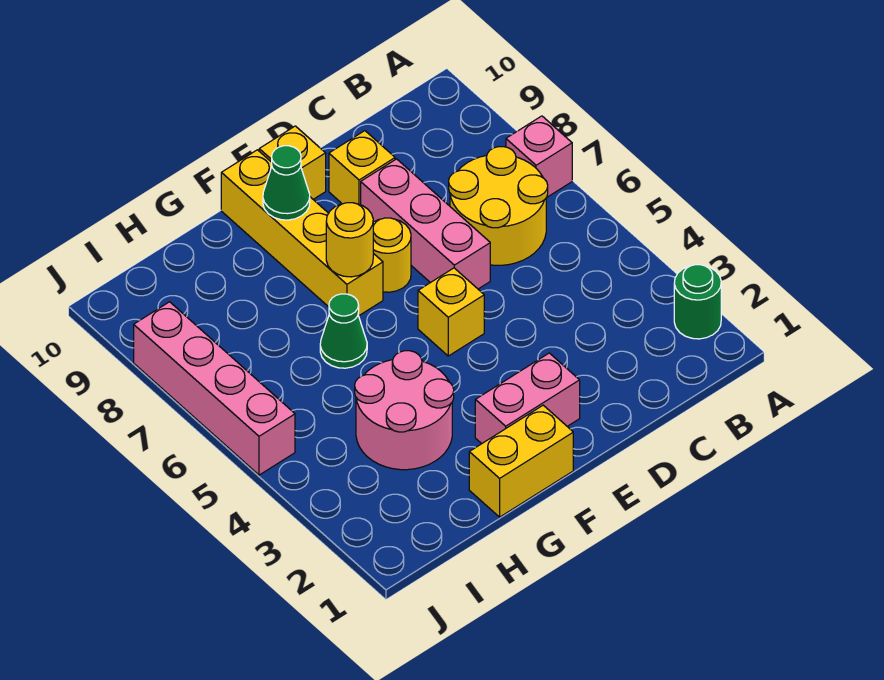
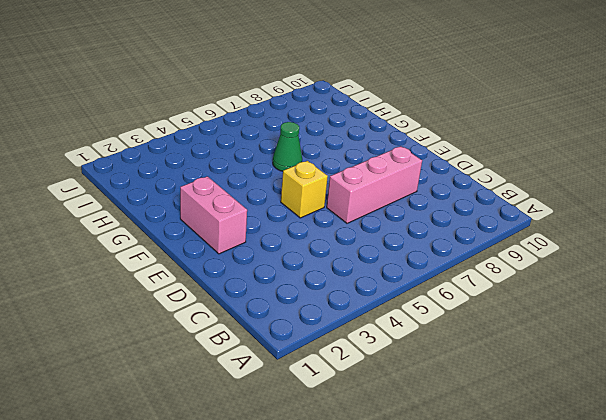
none -> green round brick A2 level 1
none -> pink brick A7 level 1
none -> yellow round brick B6:C7 level 1

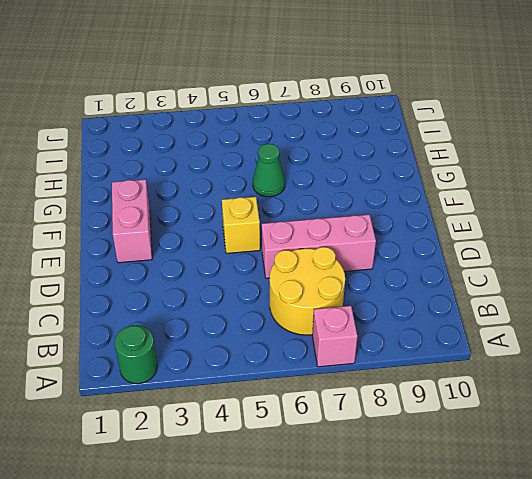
none -> yellow brick D9 level 1
none -> yellow round brick E7 level 1
none -> yellow brick E10 level 1

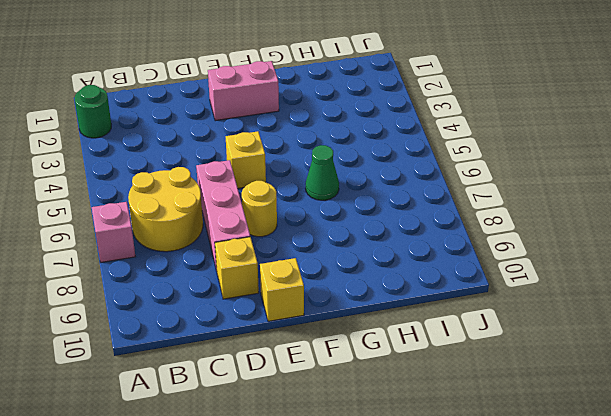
none -> yellow brick F1:G1 level 1
none -> yellow brick F7:F10 level 1
none -> pink round brick G3:H4 level 1

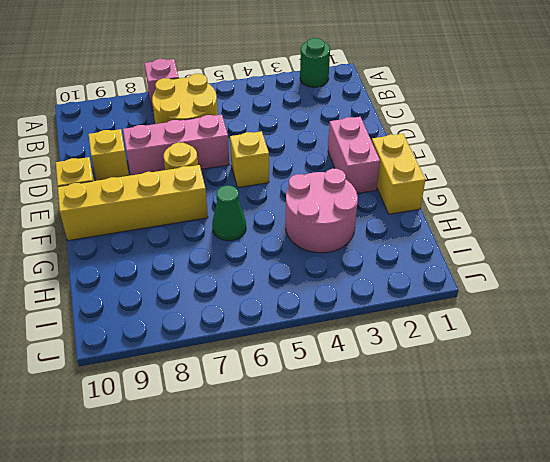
none -> pink brick J5:J8 level 1
none -> yellow round brick F7 level 2
none -> green cone F9 level 2

